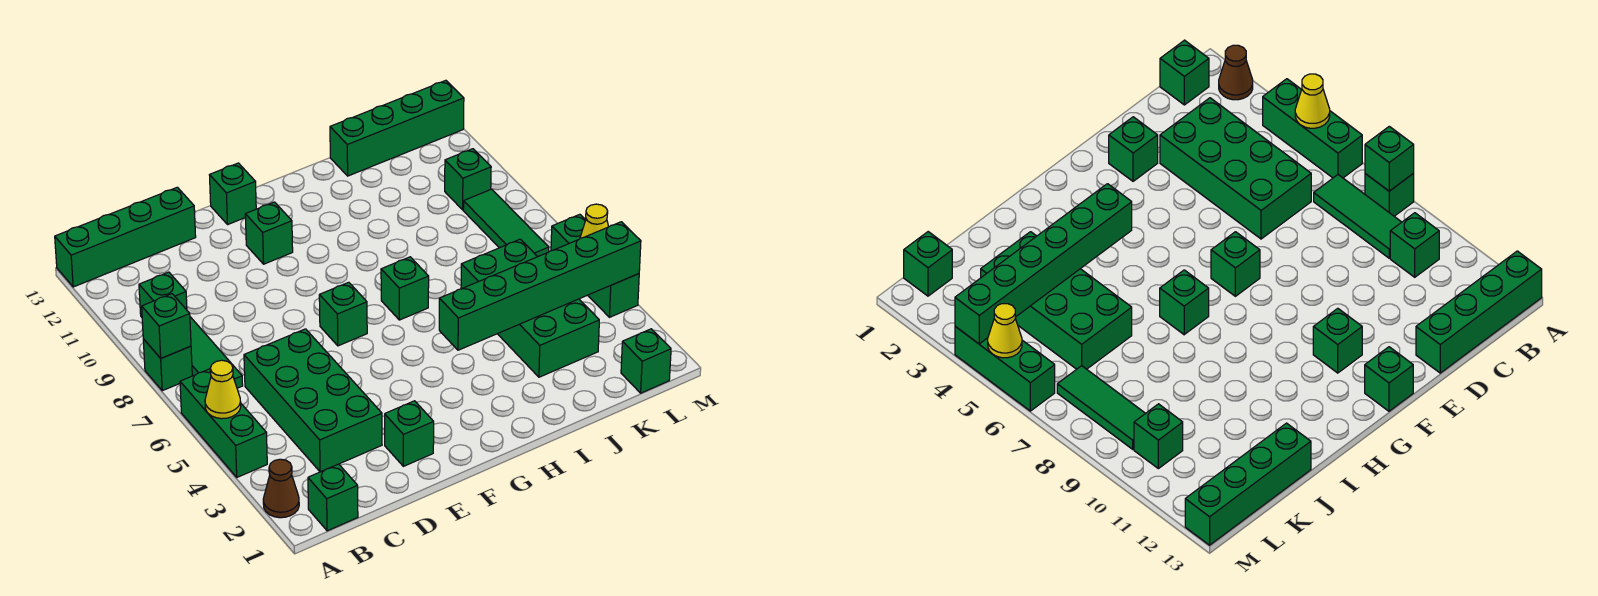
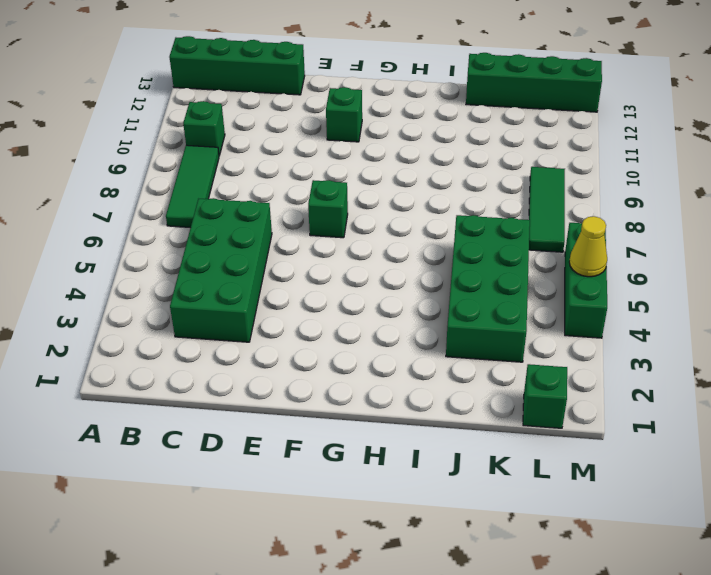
none -> brown cone A2 level 1
none -> green brick A4:A6 level 1
none -> green brick A8 level 1

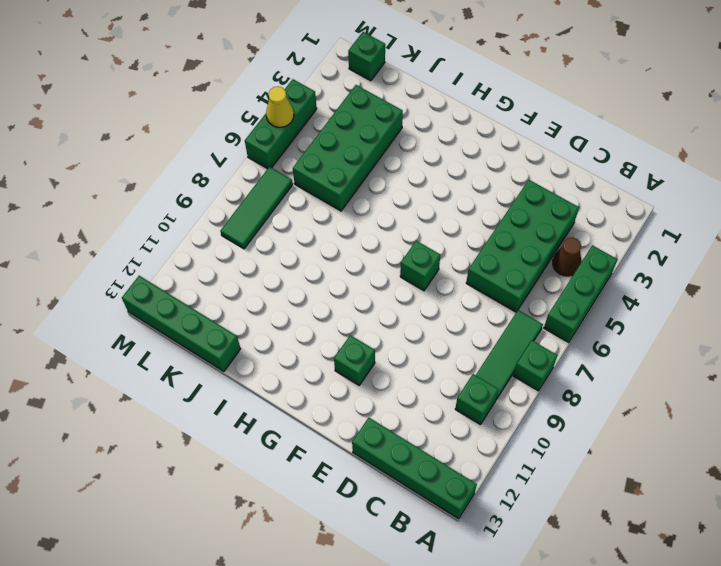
brown cone B4 level 1 -> brown cone A2 level 1
none -> green brick B1 level 1
none -> green brick E2 level 1
none -> green brick F13 level 1

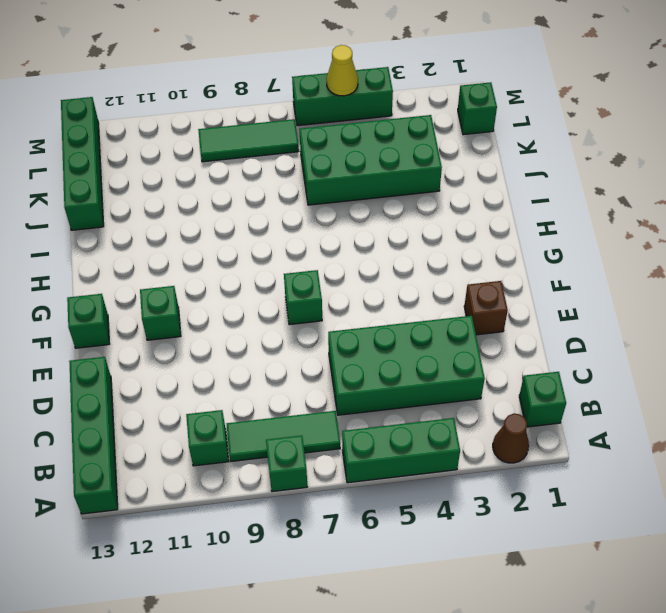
brown brick E2 level 1 -> green brick E2 level 1
none -> green brick H7 level 1
none -> green brick L10 level 1
none -> yellow cone A5 level 2

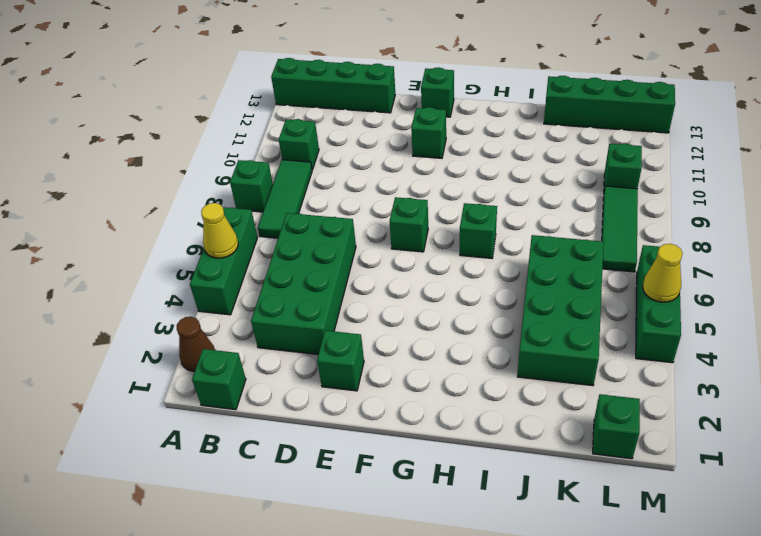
none -> green brick A8 level 2
none -> green brick H4:M4 level 2

